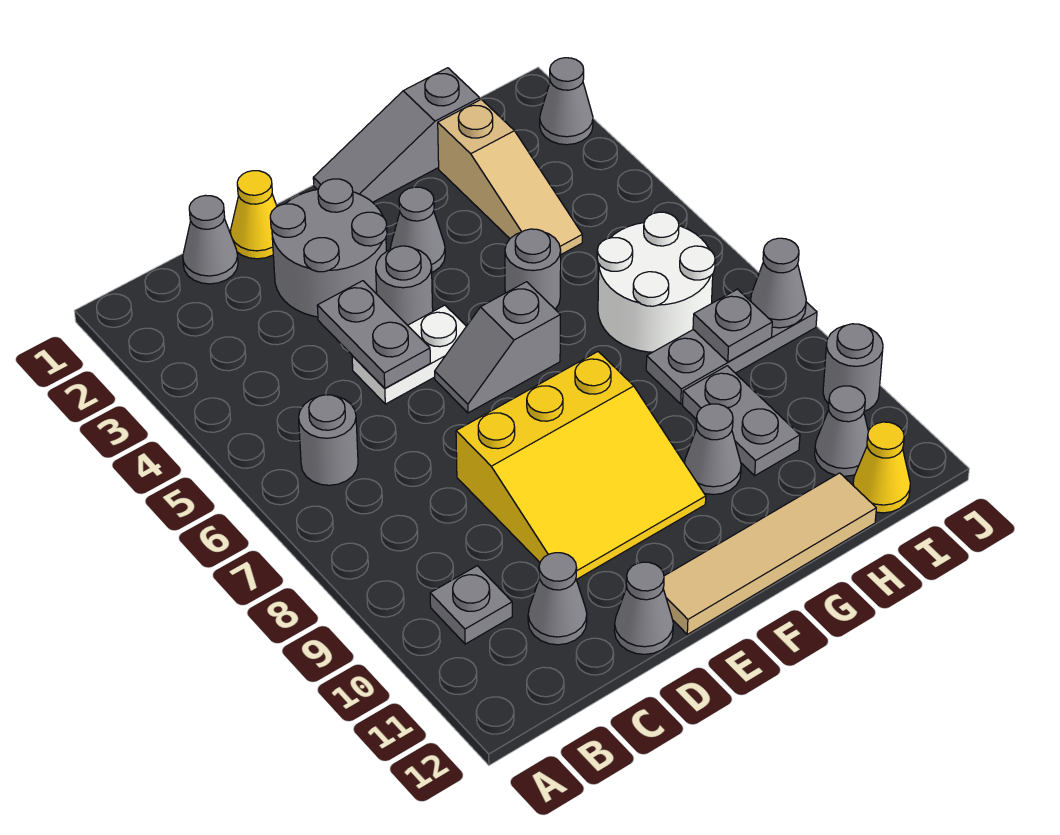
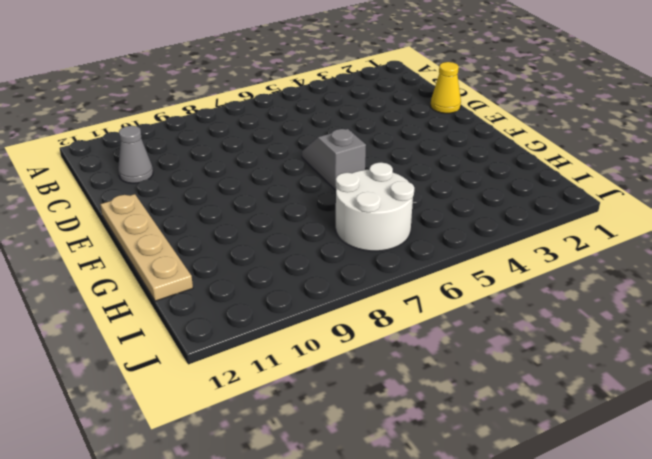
tan plate E12:H12 level 1 -> tan tile E12:H12 level 1
none -> grey round brick B6 level 1
none -> grey plate B10 level 1
none -> grey cone C1 level 1

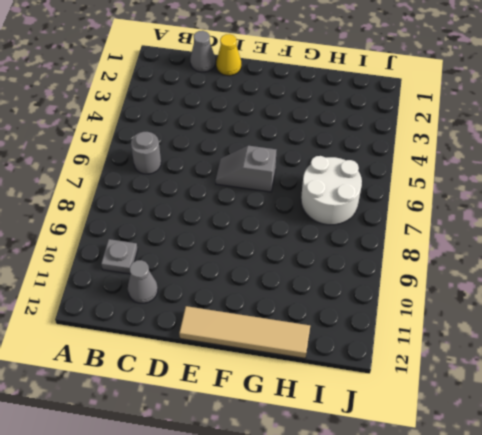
none -> grey round brick D2:E3 level 1
none -> white plate D5:E5 level 1
none -> yellow slope D8:F10 level 1 top 8

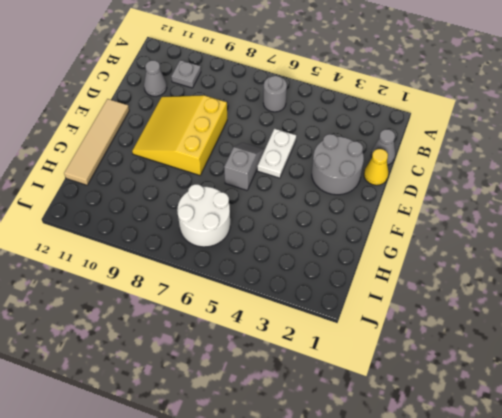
none -> grey cone D12 level 1
none -> grey round brick E4 level 1
none -> grey slope F1:H1 level 1 top H

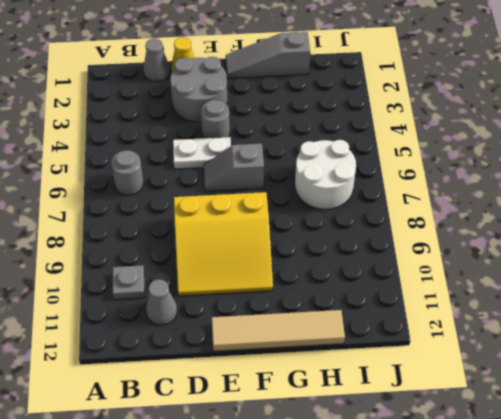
none -> grey cone D12 level 1
none -> grey cone F3 level 1
none -> grey round brick G5 level 1

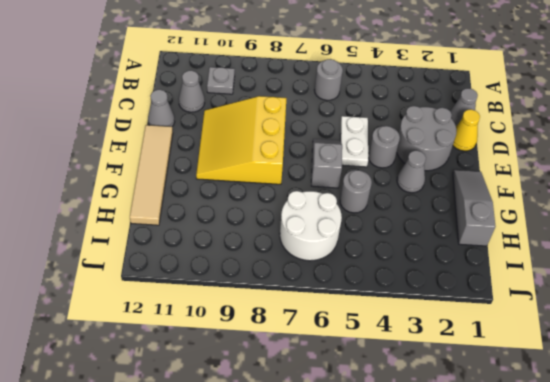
none -> grey cone G10 level 1
none -> tan slope H2:H4 level 1 top 2
none -> grey plate H8:J8 level 1

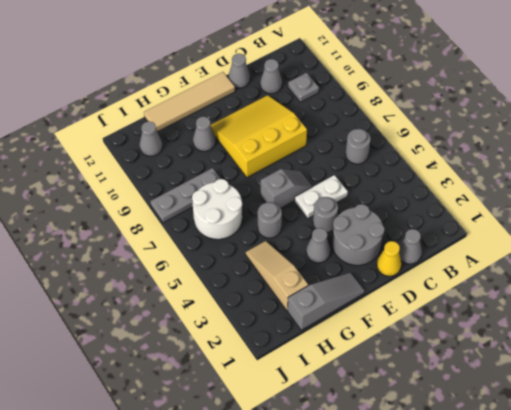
none -> grey plate H9:H10 level 1
none -> yellow cone I12 level 1
none -> grey cone J2 level 1

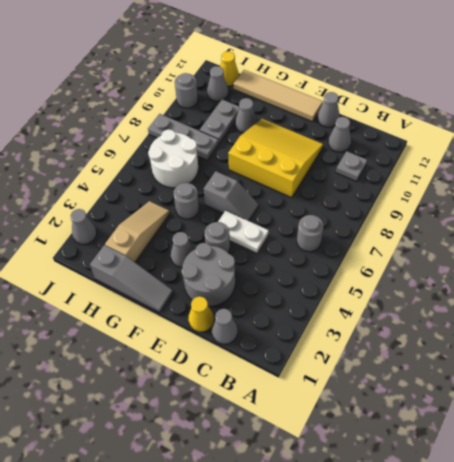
none -> grey plate D4:D5 level 2
none -> grey plate I8 level 2
none -> grey cone J8 level 2

